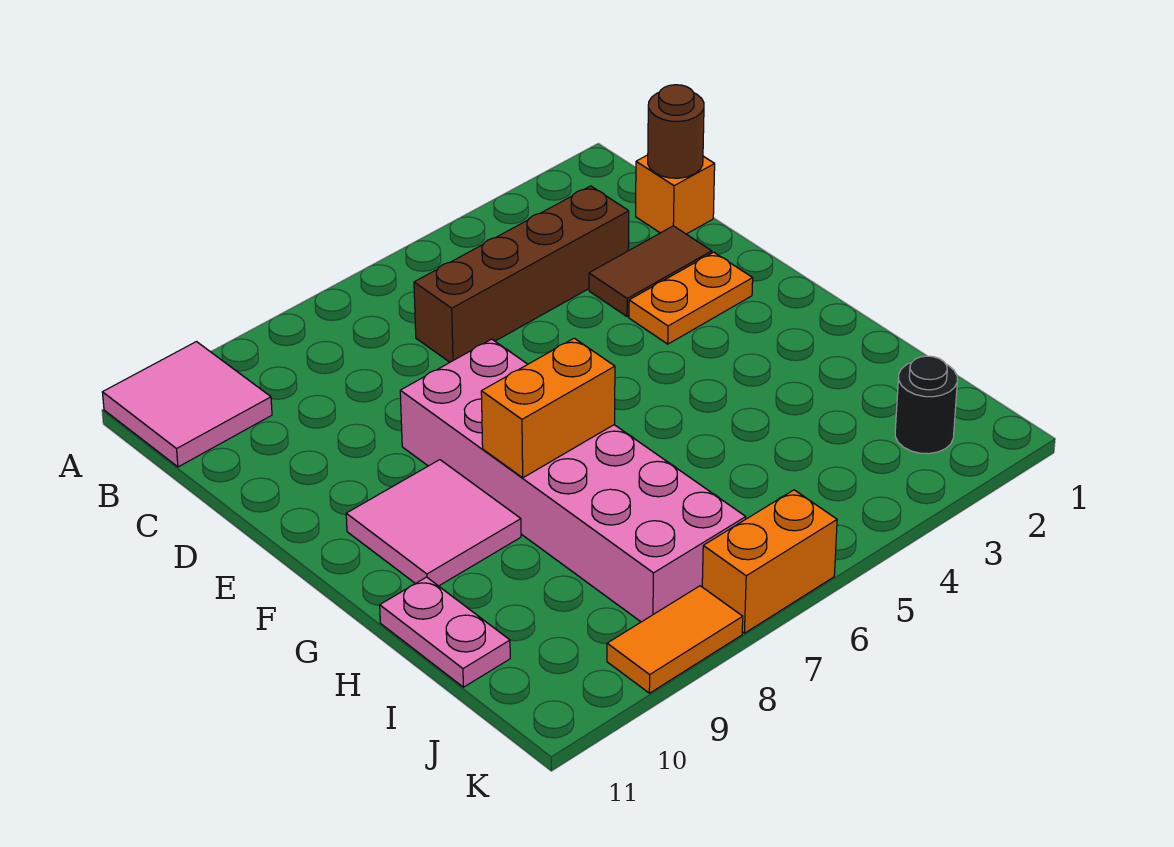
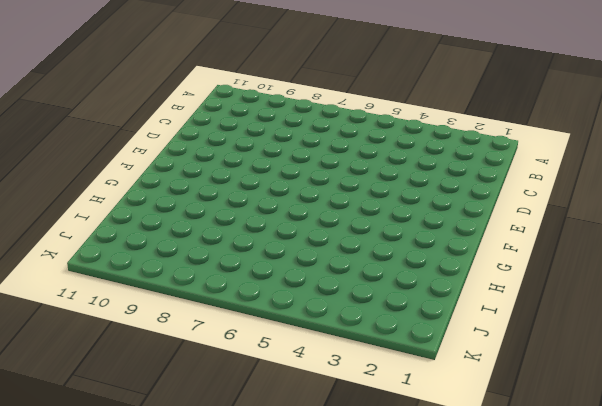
none -> pink tile A10:B11 level 1
none -> orange brick C1 level 1
none -> brown brick C3:C6 level 1

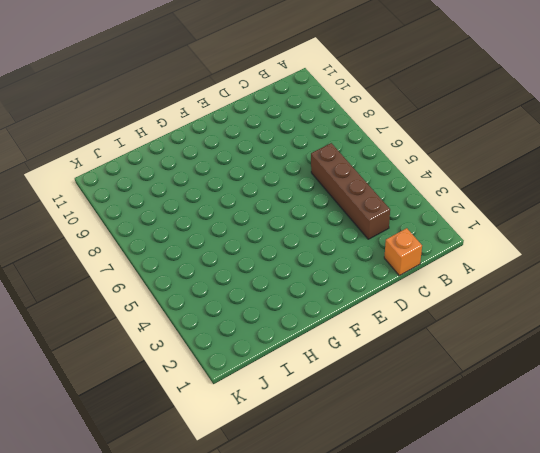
none -> pink tile A10:B11 level 1
none -> brown tile D2:D3 level 1
none -> orange plate E2:E3 level 1

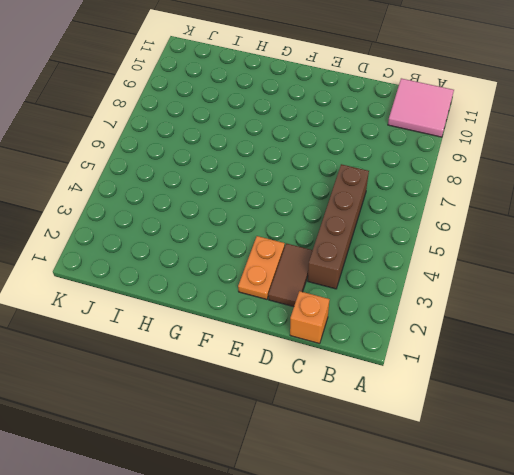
none -> pink brick E7:J8 level 1
none -> pink tile F9:G10 level 1
none -> pink plate H11:I11 level 1

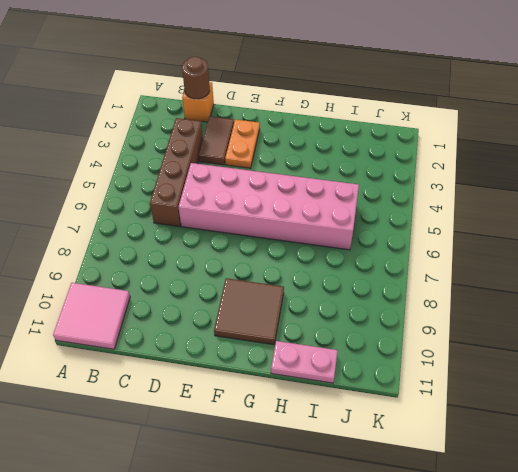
pink brick D5:I6 level 1 -> pink brick E7:J8 level 1
brown tile F9:G10 level 1 -> pink tile F9:G10 level 1
none -> black round brick J2 level 1
none -> orange brick K6:K7 level 1
none -> orange tile K8:K9 level 1

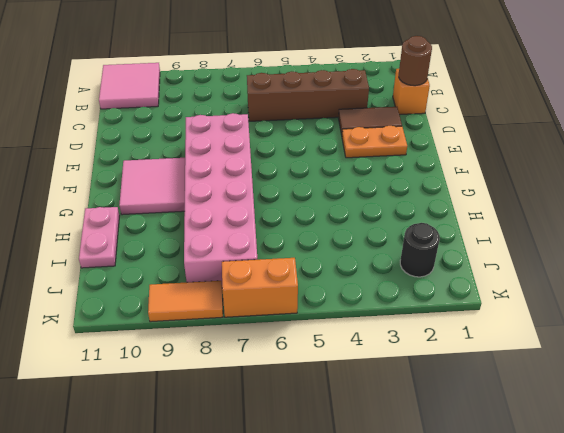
none -> orange brick G7:G8 level 2

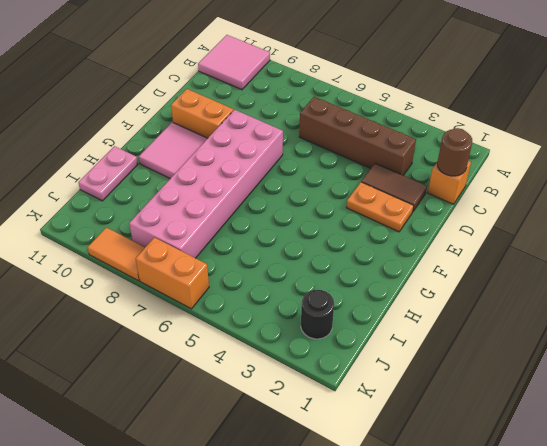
orange brick E9:E10 level 1 -> orange brick G7:G8 level 2

